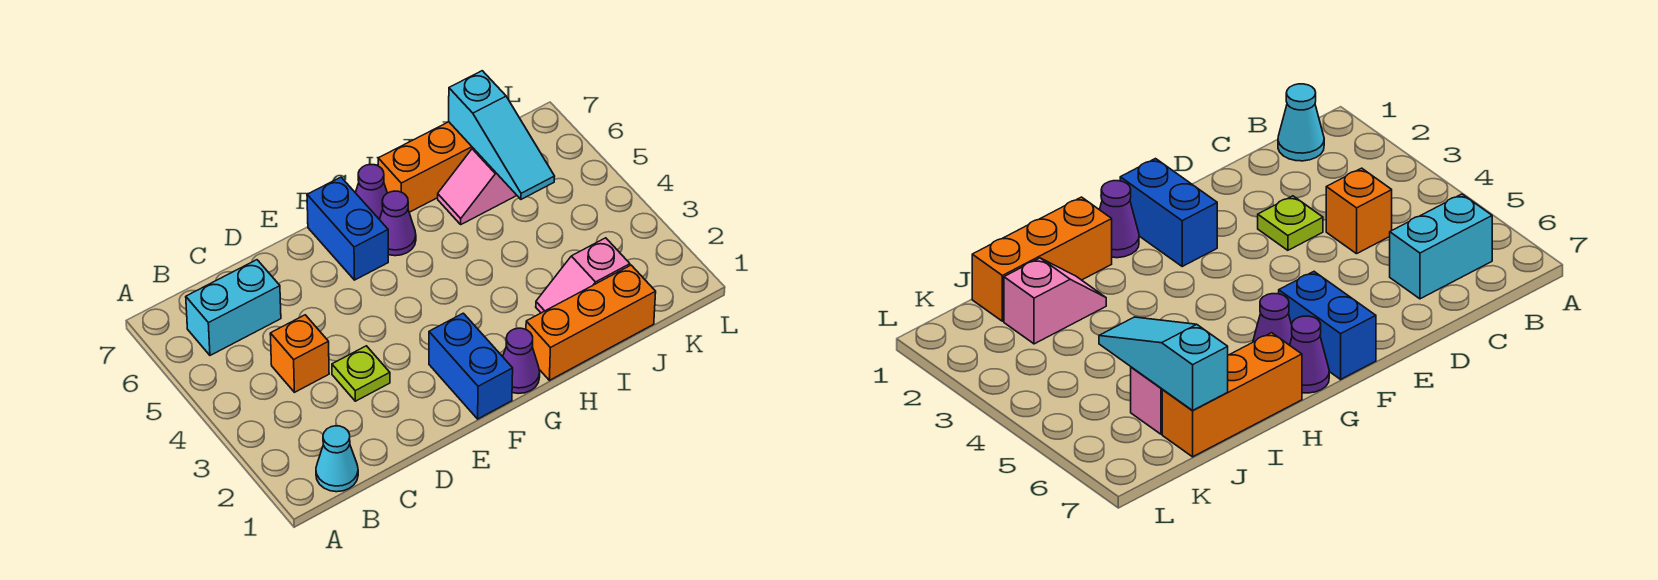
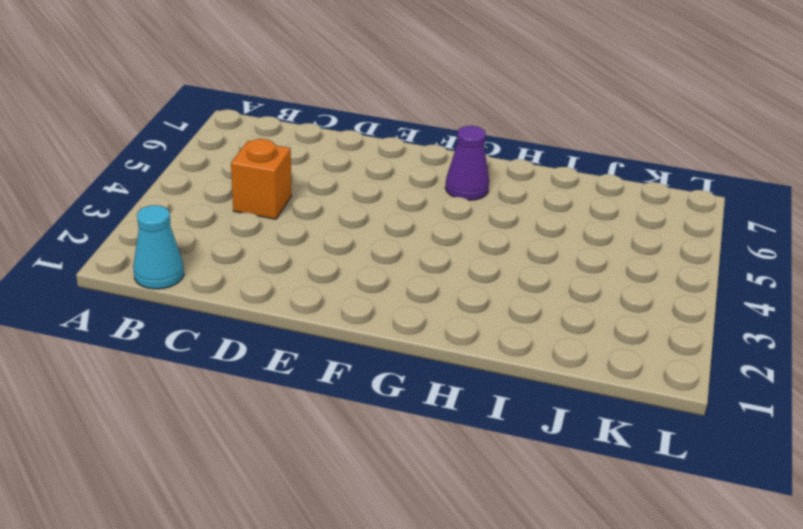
none -> cyan brick B6:C6 level 1
none -> lime plate D3 level 1
none -> blue brick F1:F2 level 1

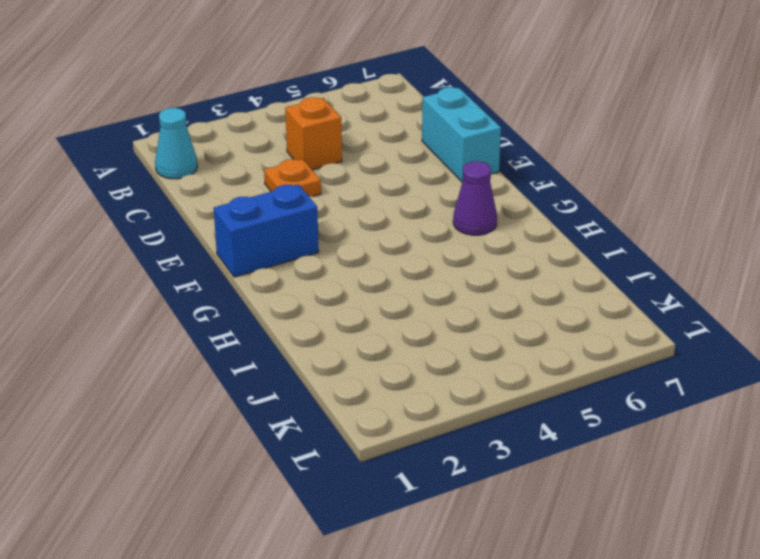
orange plate D3 level 1 -> lime plate D3 level 1
cyan brick D7:E7 level 1 -> cyan brick B6:C6 level 1
none -> blue brick F6:F7 level 1
none -> purple cone G1 level 1
none -> purple cone G7 level 1

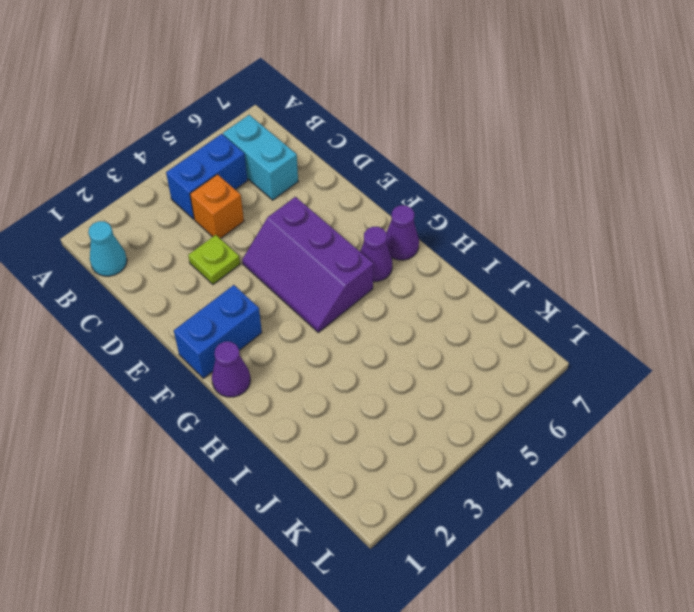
blue brick B4:B5 level 1 -> blue brick F6:F7 level 1
purple slope E4:G5 level 1 top 5 -> none
none -> orange brick H1:J1 level 1
none -> orange brick H7:J7 level 1
none -> pink slope I2:J2 level 1 top J

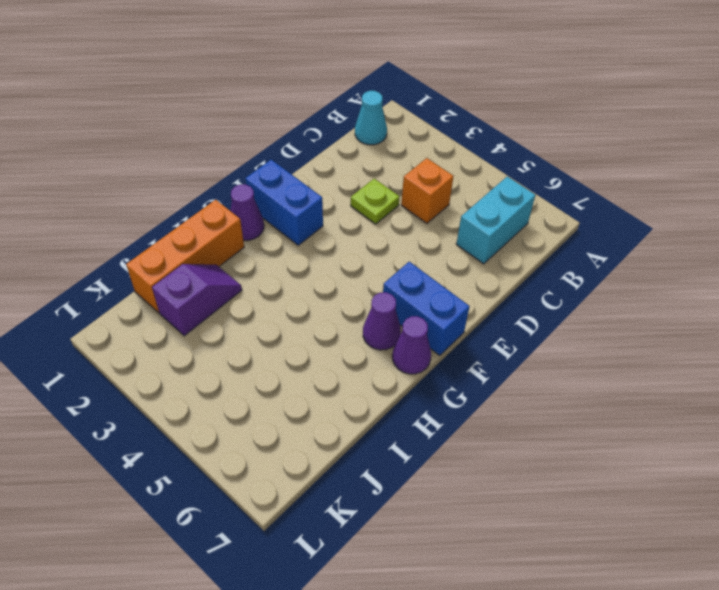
purple slope I2:J2 level 1 top J -> pink slope I2:J2 level 1 top J
none -> orange brick H7:J7 level 1
none -> pink slope I6:J6 level 1 top J
none -> cyan slope J5:J7 level 2 top 7

